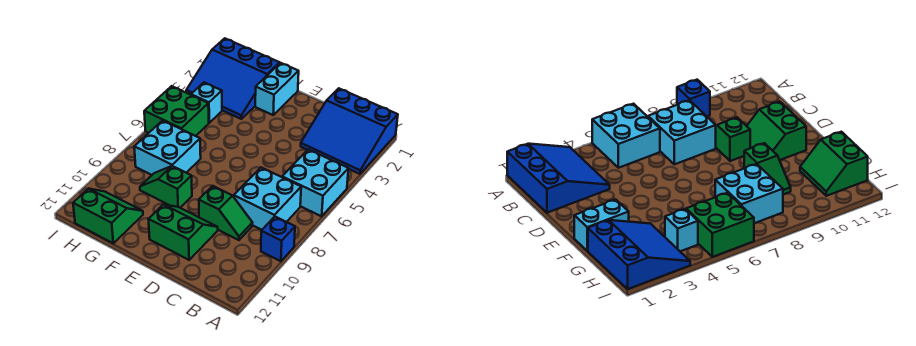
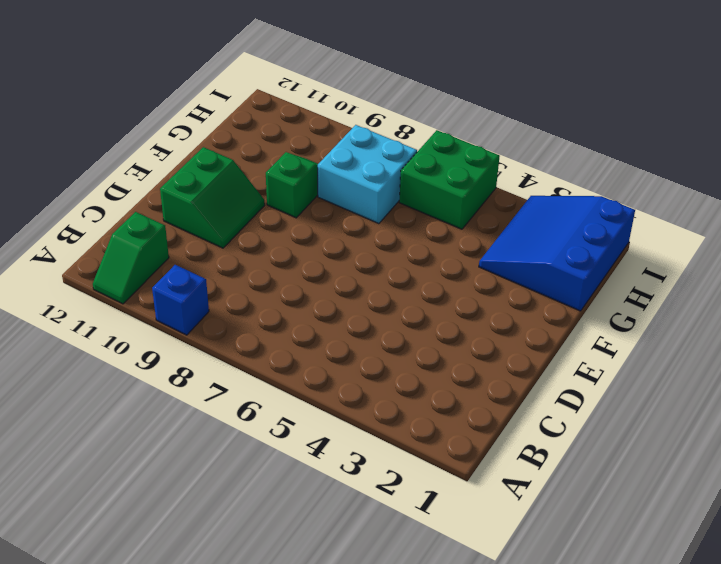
green slope A11:B11 level 1 top B -> green slope C9:D9 level 1 top D
none -> blue slope A1:C3 level 1 top 1
none -> cyan brick A5:B6 level 1
none -> cyan brick B7:C8 level 1

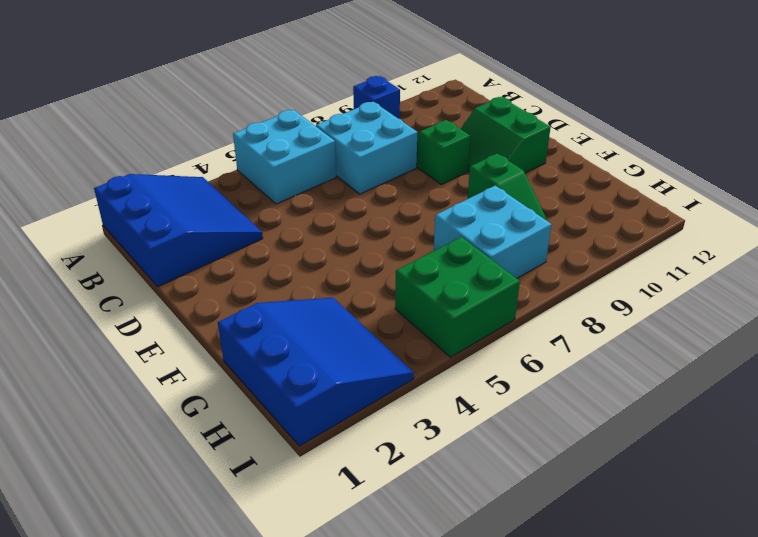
none -> cyan brick F1:F2 level 1
none -> green slope G11:H12 level 1 top 12
none -> cyan brick H4 level 1

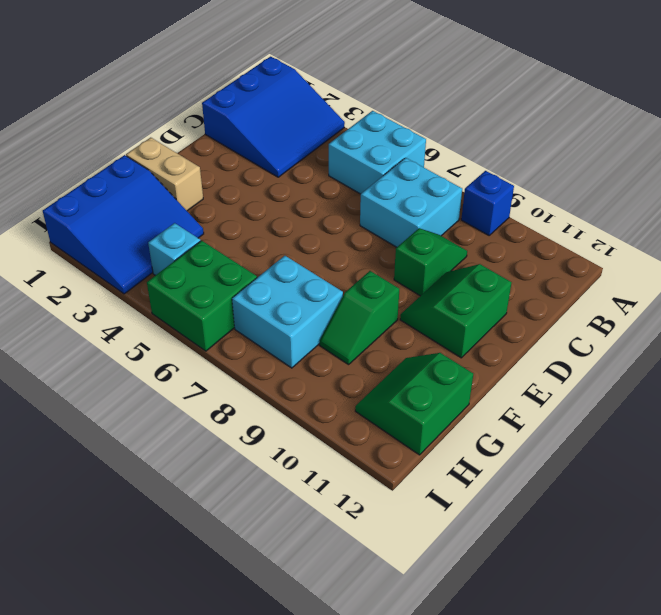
tan brick F1:F2 level 1 -> cyan brick F1:F2 level 1

